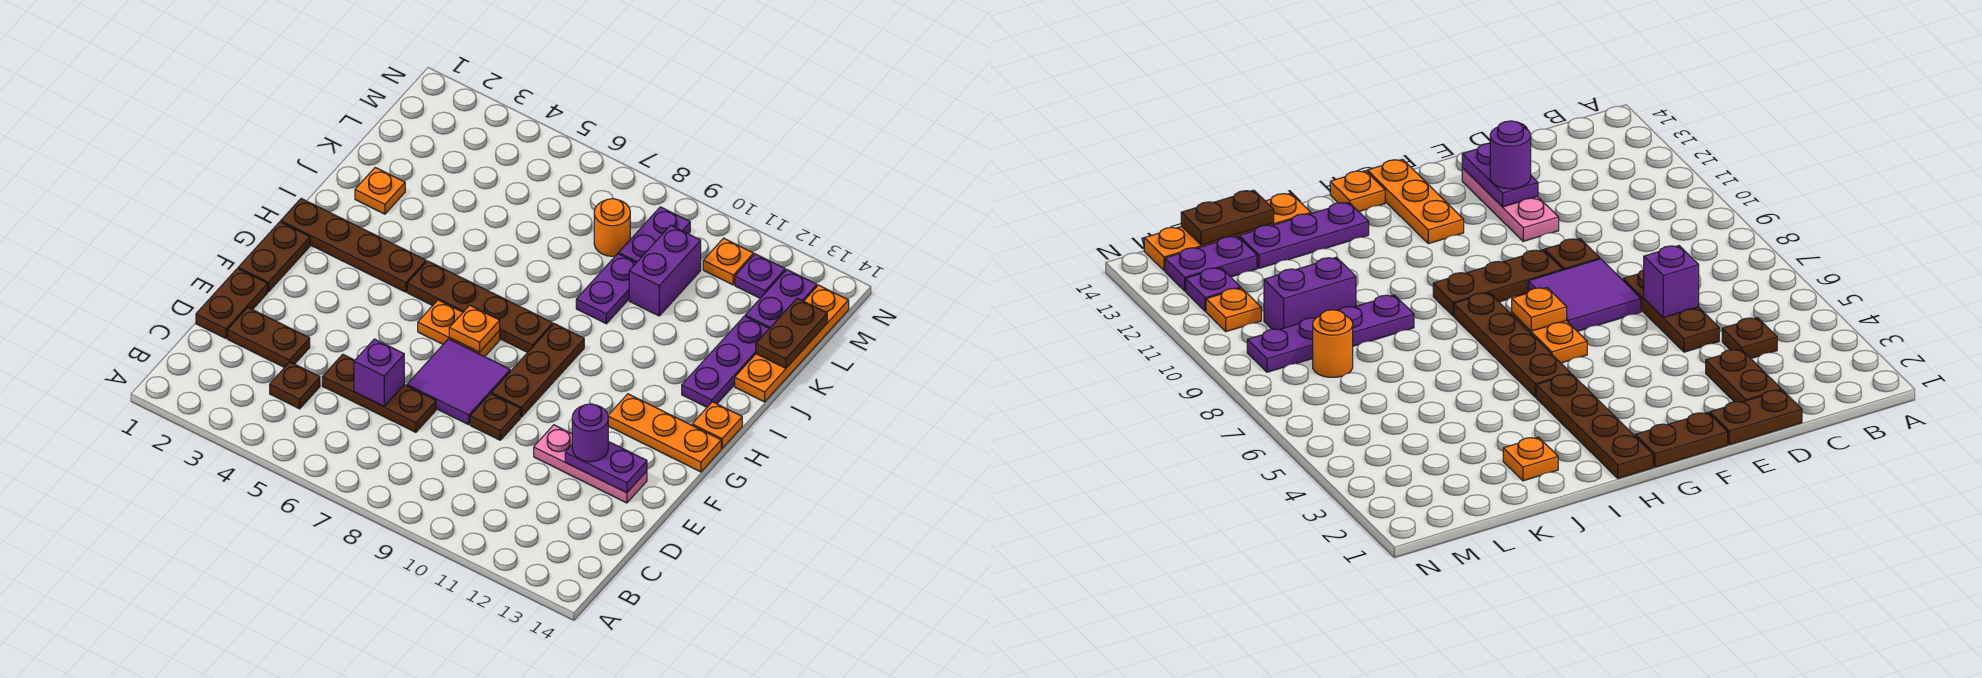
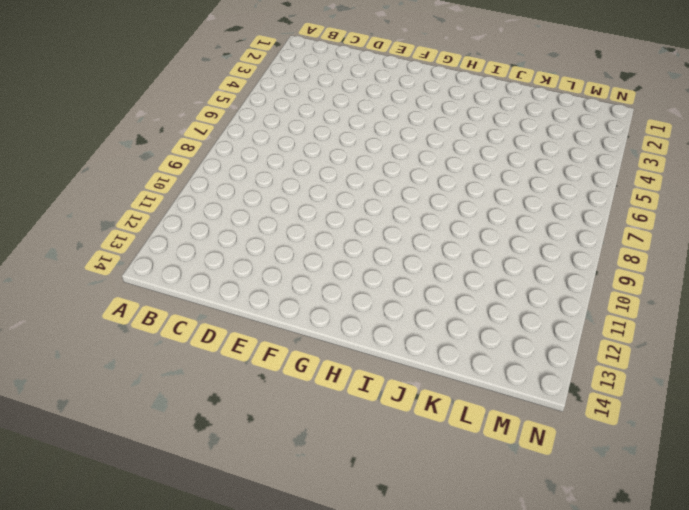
none -> brown plate C4 level 1
none -> brown plate D1:E1 level 1
none -> brown plate D2:D3 level 1

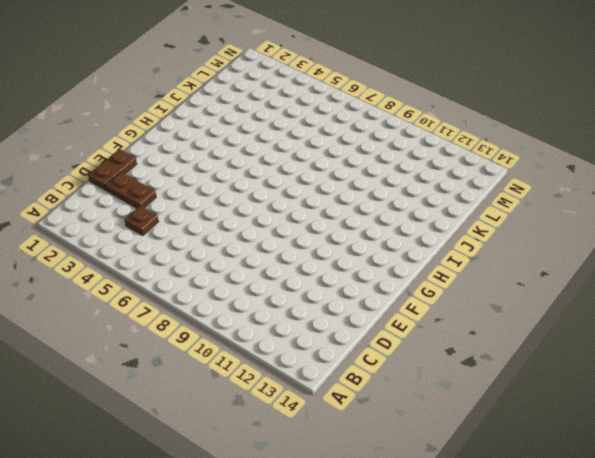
none -> brown plate D5:D7 level 1
none -> purple tile E7:F8 level 1
none -> brown plate E9 level 1

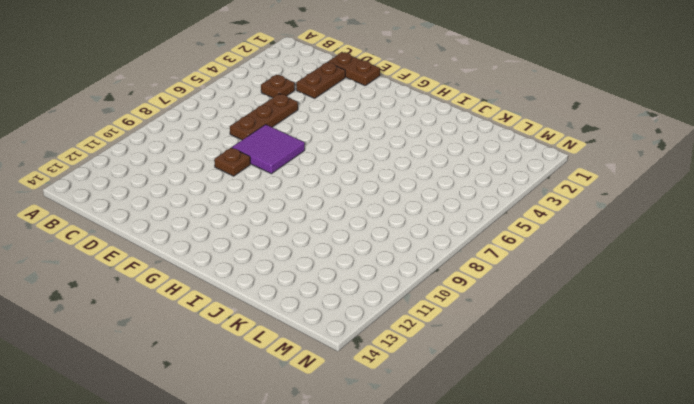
none -> pink plate E11:E13 level 1
none -> brown plate F1:G1 level 1
none -> brown plate F9:H9 level 1

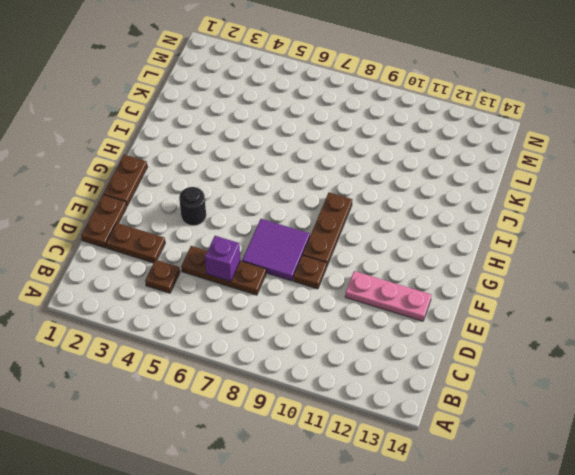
black round brick F4 level 1 -> none
none -> orange plate G6:G7 level 1
none -> orange plate G12:G14 level 1
none -> brown plate H1:H4 level 1

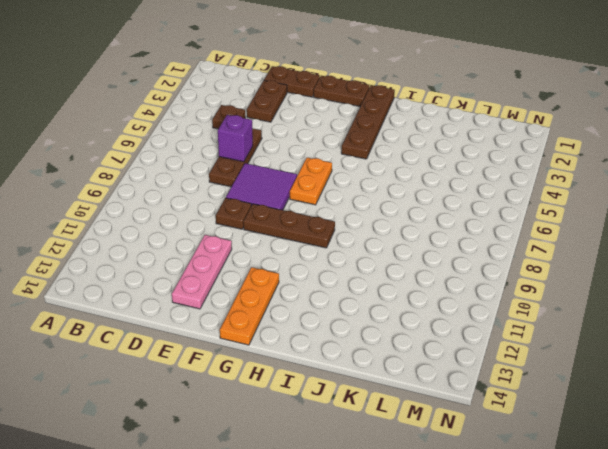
none -> brown plate H5:H8 level 1
none -> orange plate H14 level 1
none -> purple plate I13:K13 level 1

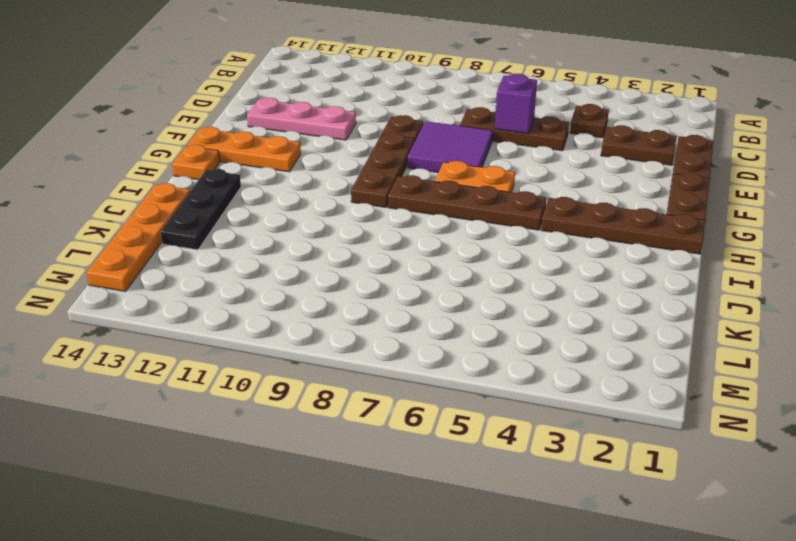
black plate I13:K13 level 1 -> purple plate I13:K13 level 1
none -> orange plate J2 level 1
none -> purple plate J9:K9 level 1
none -> purple brick K10:L10 level 1

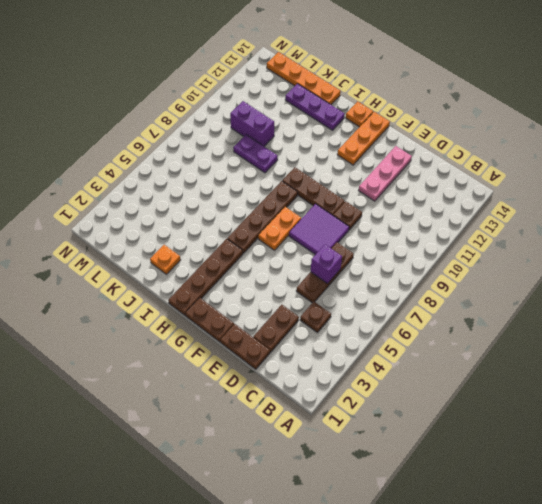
none -> orange round brick L8 level 1
none -> purple plate L9:M9 level 1
none -> purple plate L13:M13 level 1

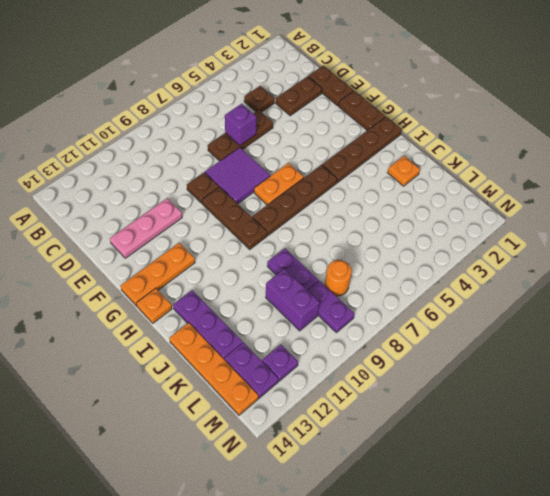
none -> orange plate M11 level 1
none -> purple plate E12:E13 level 2
none -> orange plate G7 level 2

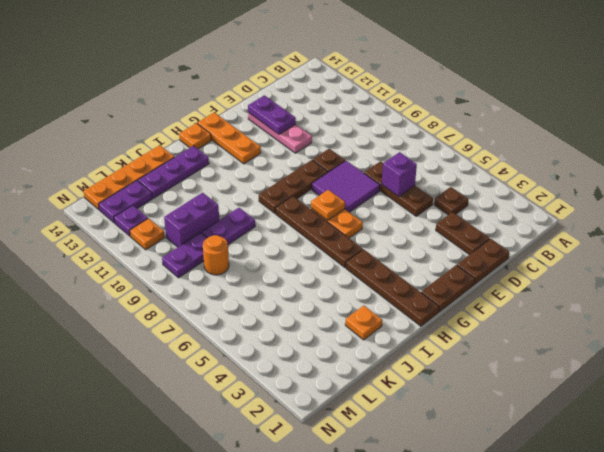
none -> brown plate K14:L14 level 2
none -> purple round brick E12 level 3

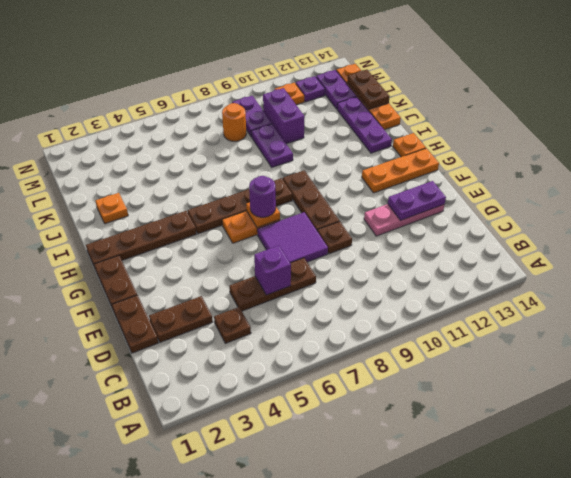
purple round brick G7 level 3 -> purple round brick E12 level 3

